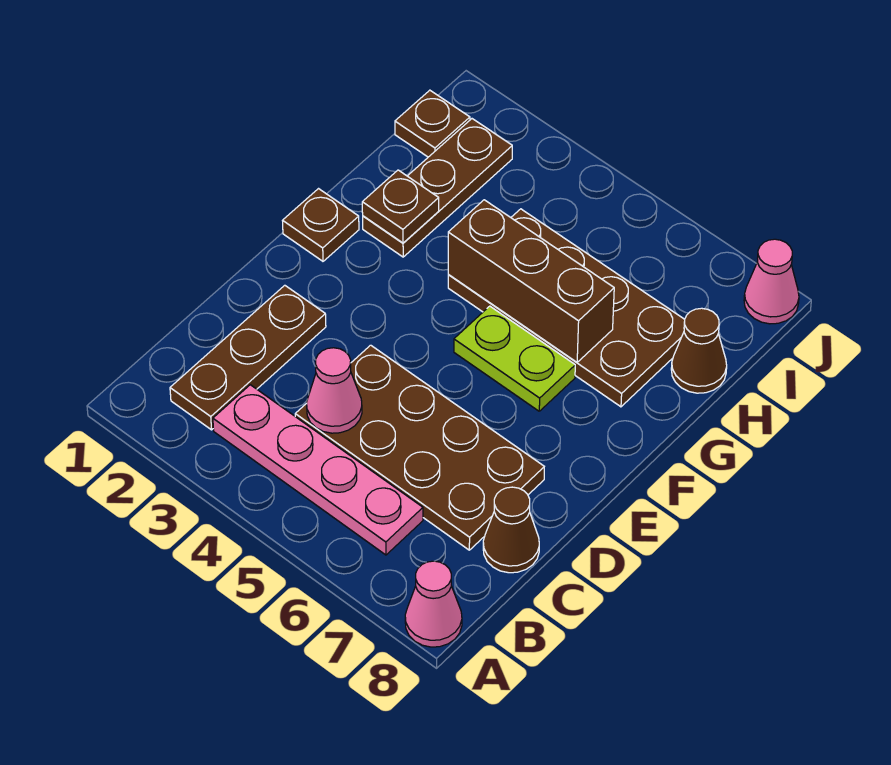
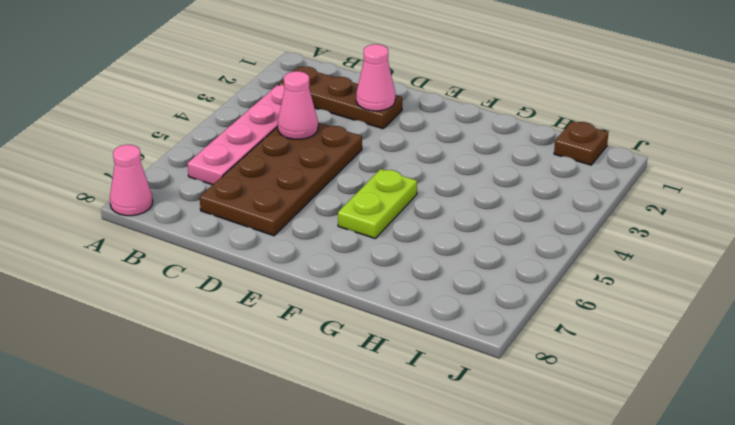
pink cone D2 level 2 -> pink cone J8 level 1
none -> brown cone C8 level 1
none -> brown plate F1 level 1
none -> brown plate G2:I2 level 1

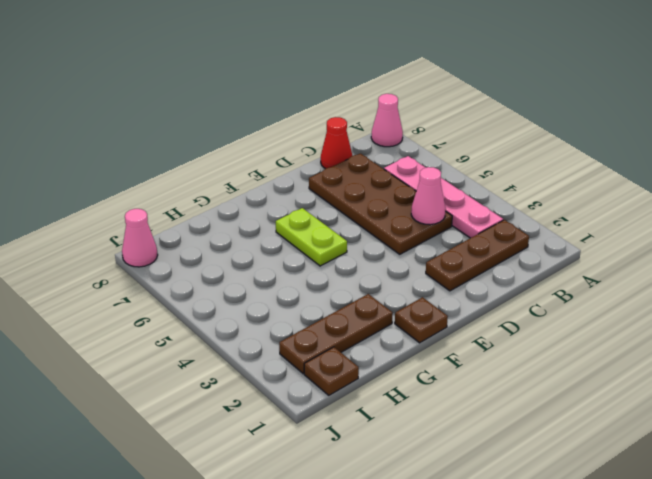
red cone C8 level 1 -> brown cone C8 level 1
none -> brown plate G4:H7 level 1
none -> brown cone H8 level 1
none -> brown plate G2 level 2

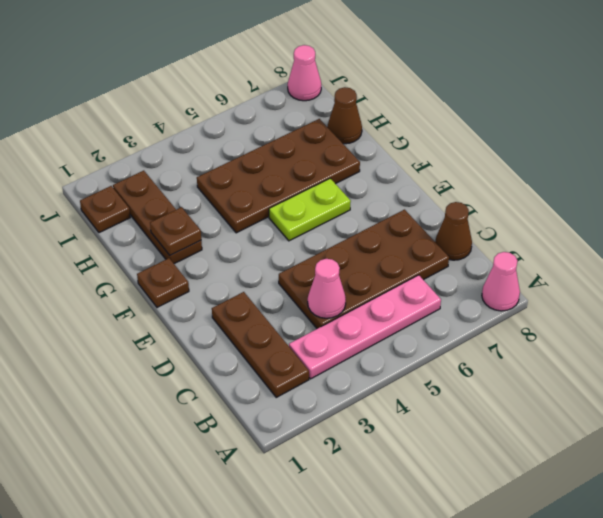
none -> brown brick G4:G6 level 2

